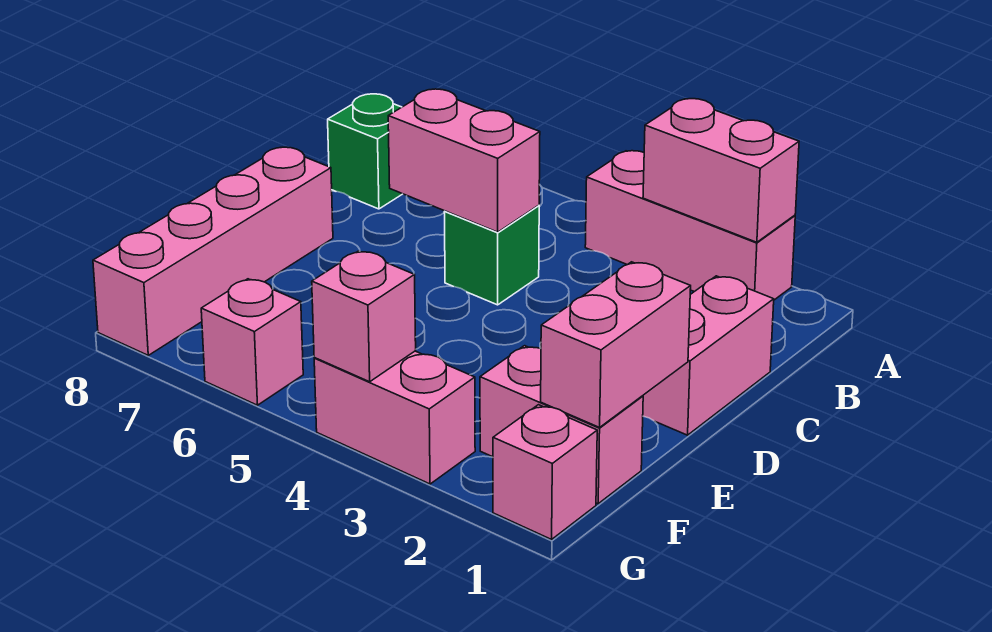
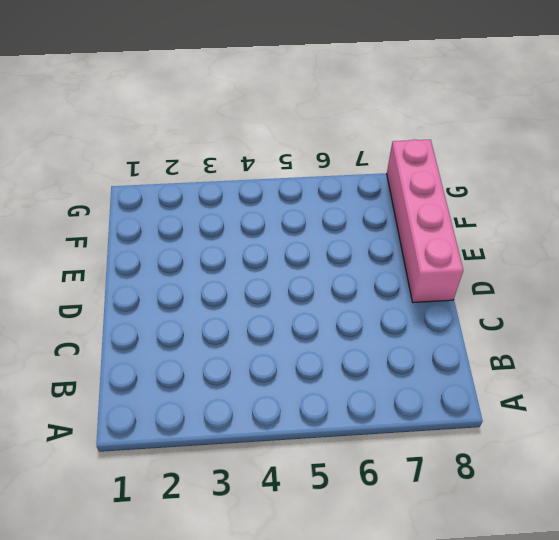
none -> pink brick A2:A4 level 1
none -> green brick B8 level 1
none -> pink brick C1:D1 level 1

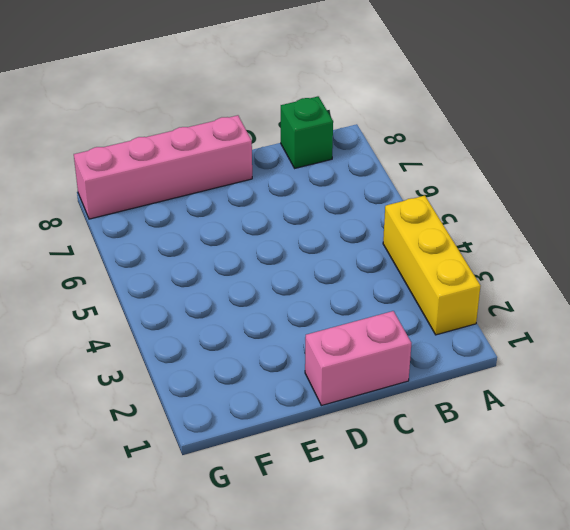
yellow brick A2:A4 level 1 -> pink brick A2:A4 level 1
none -> green brick C5 level 1
none -> pink brick F1:F2 level 1
none -> pink brick G1 level 1

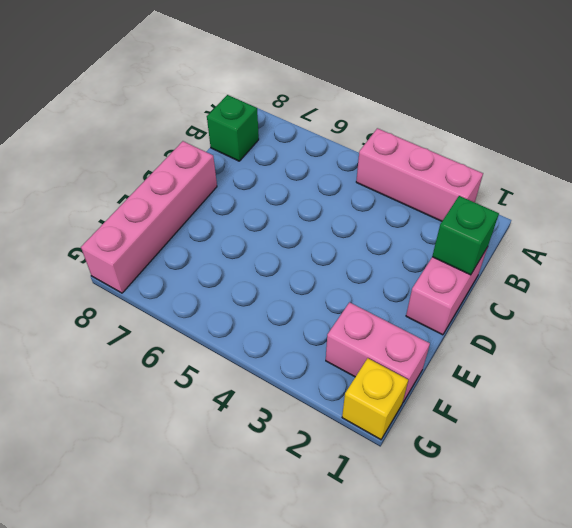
green brick C1 level 2 -> green brick C5 level 1
yellow brick G1 level 1 -> pink brick G1 level 1
none -> pink brick G3:G4 level 1
none -> pink brick G6 level 1
none -> pink brick A2:A3 level 2

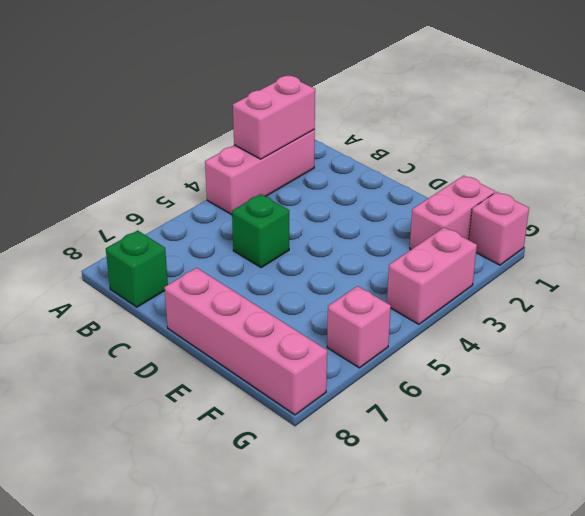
none -> pink brick C1:D1 level 1
none -> pink brick C5:C6 level 2
none -> pink brick E1:F1 level 2

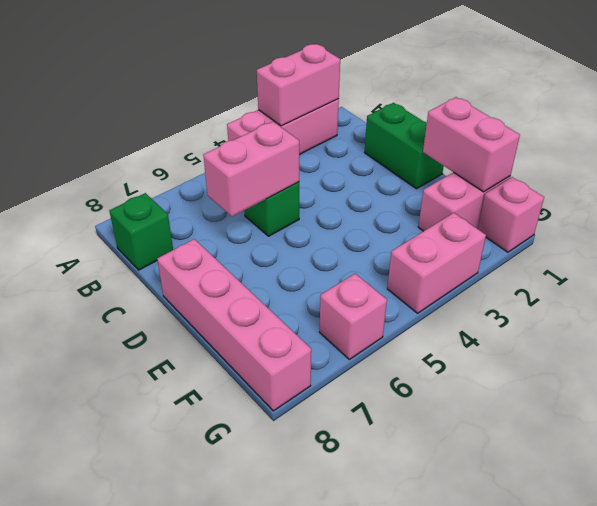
green brick C1:D1 level 1 -> pink brick C1:D1 level 1
none -> pink brick G4 level 2

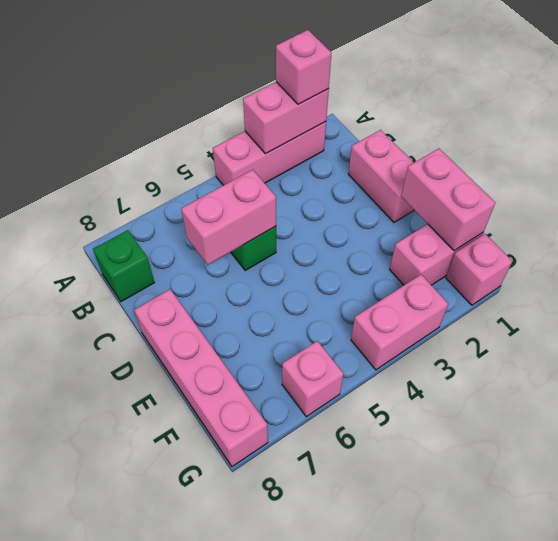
pink brick A2 level 3 -> pink brick G4 level 2

